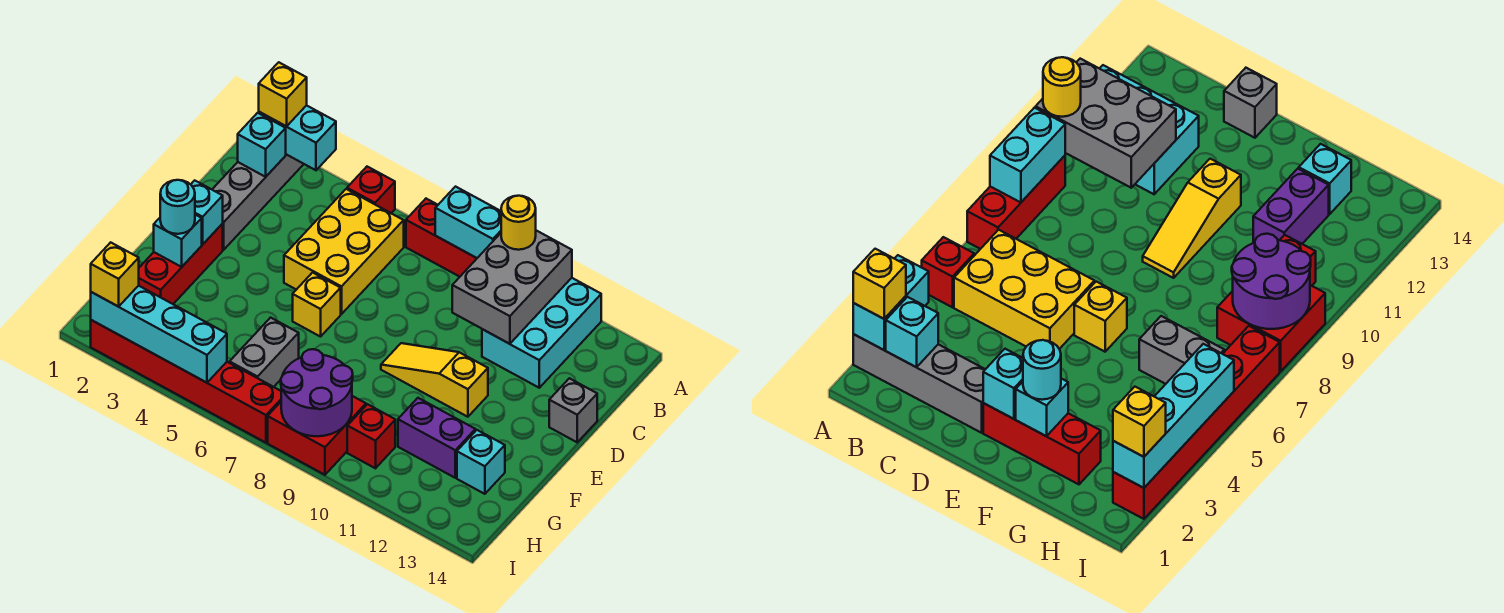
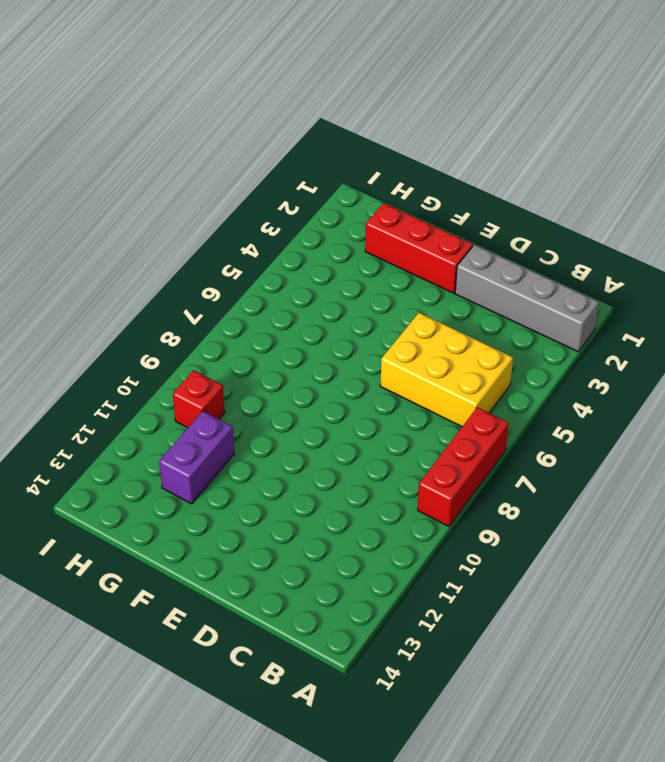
none -> red brick A5 level 1
none -> cyan brick A11:C12 level 1
none -> grey brick D14 level 1

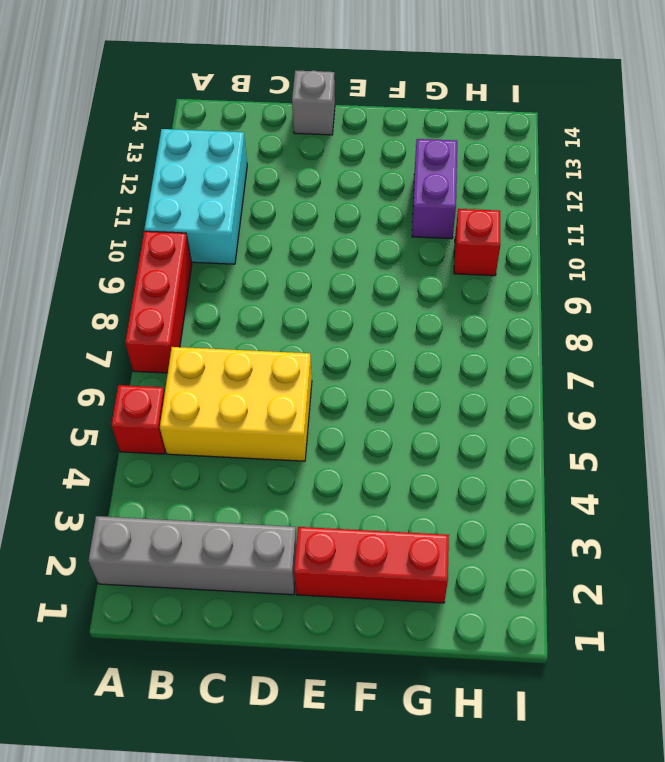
cyan brick A10:B12 level 1 -> cyan brick A11:C12 level 1
none -> yellow brick E6 level 1
none -> yellow slope E9:E11 level 1 top 11
none -> grey brick G6:H6 level 1

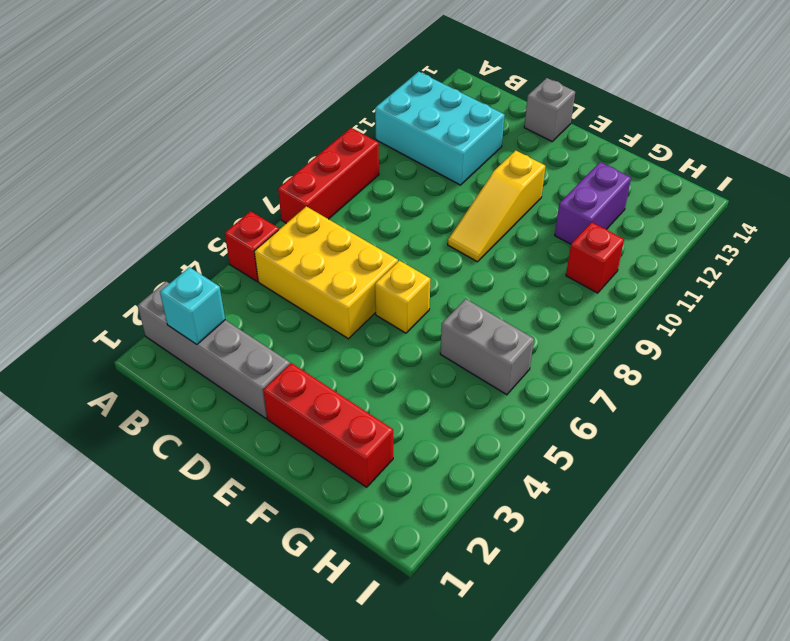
none -> cyan brick G13 level 1
none -> red brick H8:I9 level 1
none -> red brick I2:I7 level 1

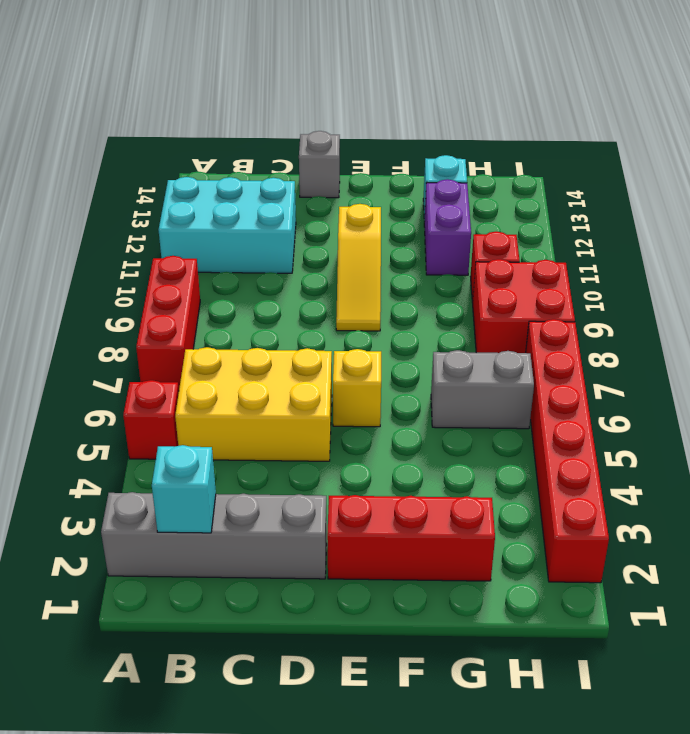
none -> cyan brick A2:A3 level 2
none -> cyan brick A8:A9 level 2
none -> grey brick A10:C11 level 2

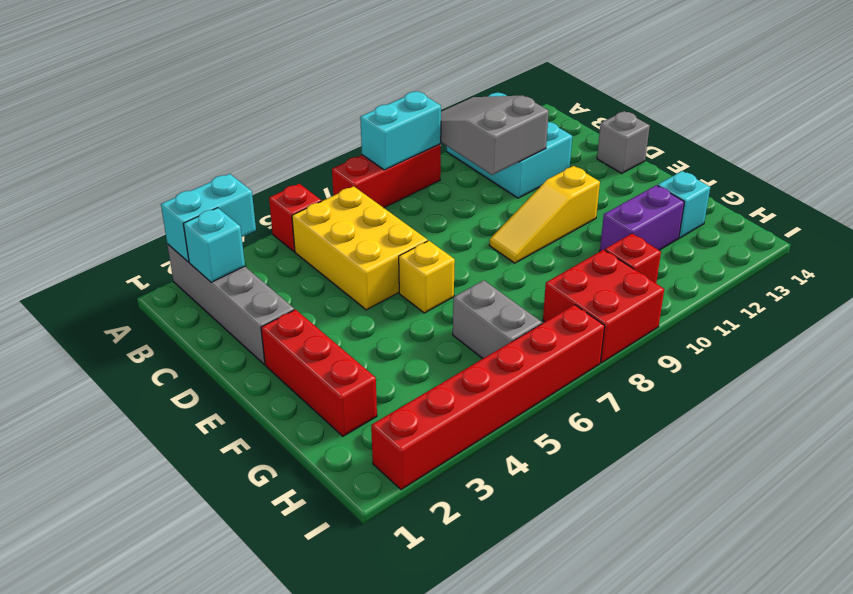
grey slope A10:C11 level 2 top C -> grey brick A10:C11 level 2
none -> cyan brick E2 level 2
none -> cyan brick F2 level 2
none -> purple round brick H8:I9 level 2

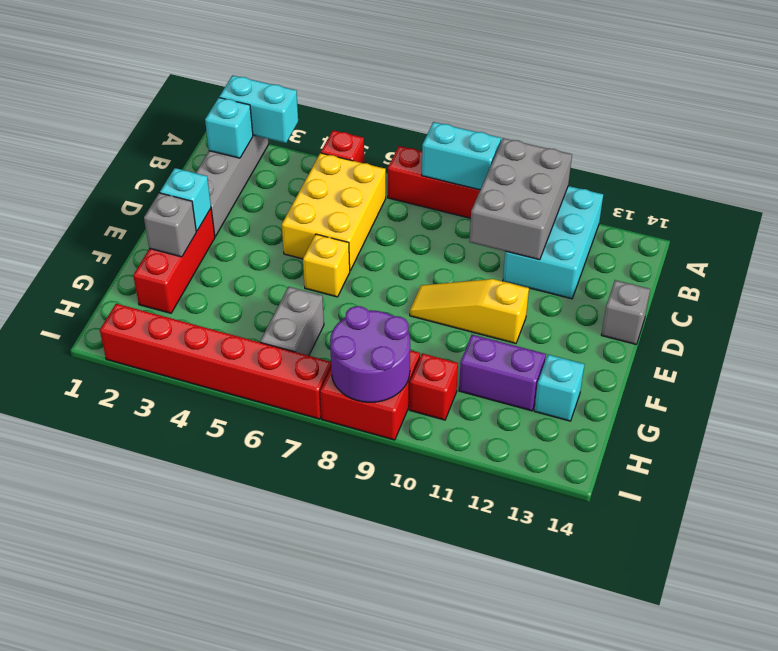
grey brick F2 level 2 -> cyan brick F2 level 2
none -> cyan brick I2:I5 level 2
none -> yellow brick A2 level 3
none -> yellow round brick A10 level 3

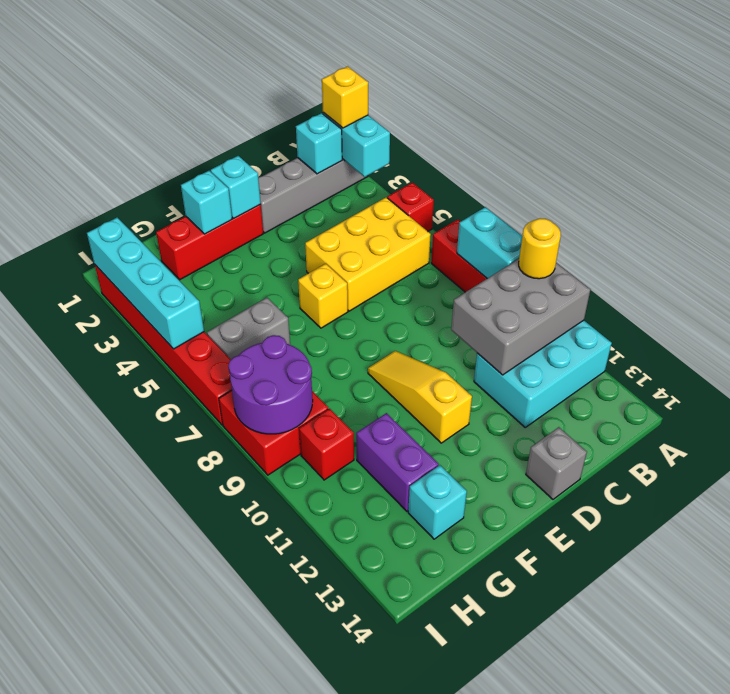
none -> cyan round brick F2 level 3
none -> yellow brick I2 level 3

